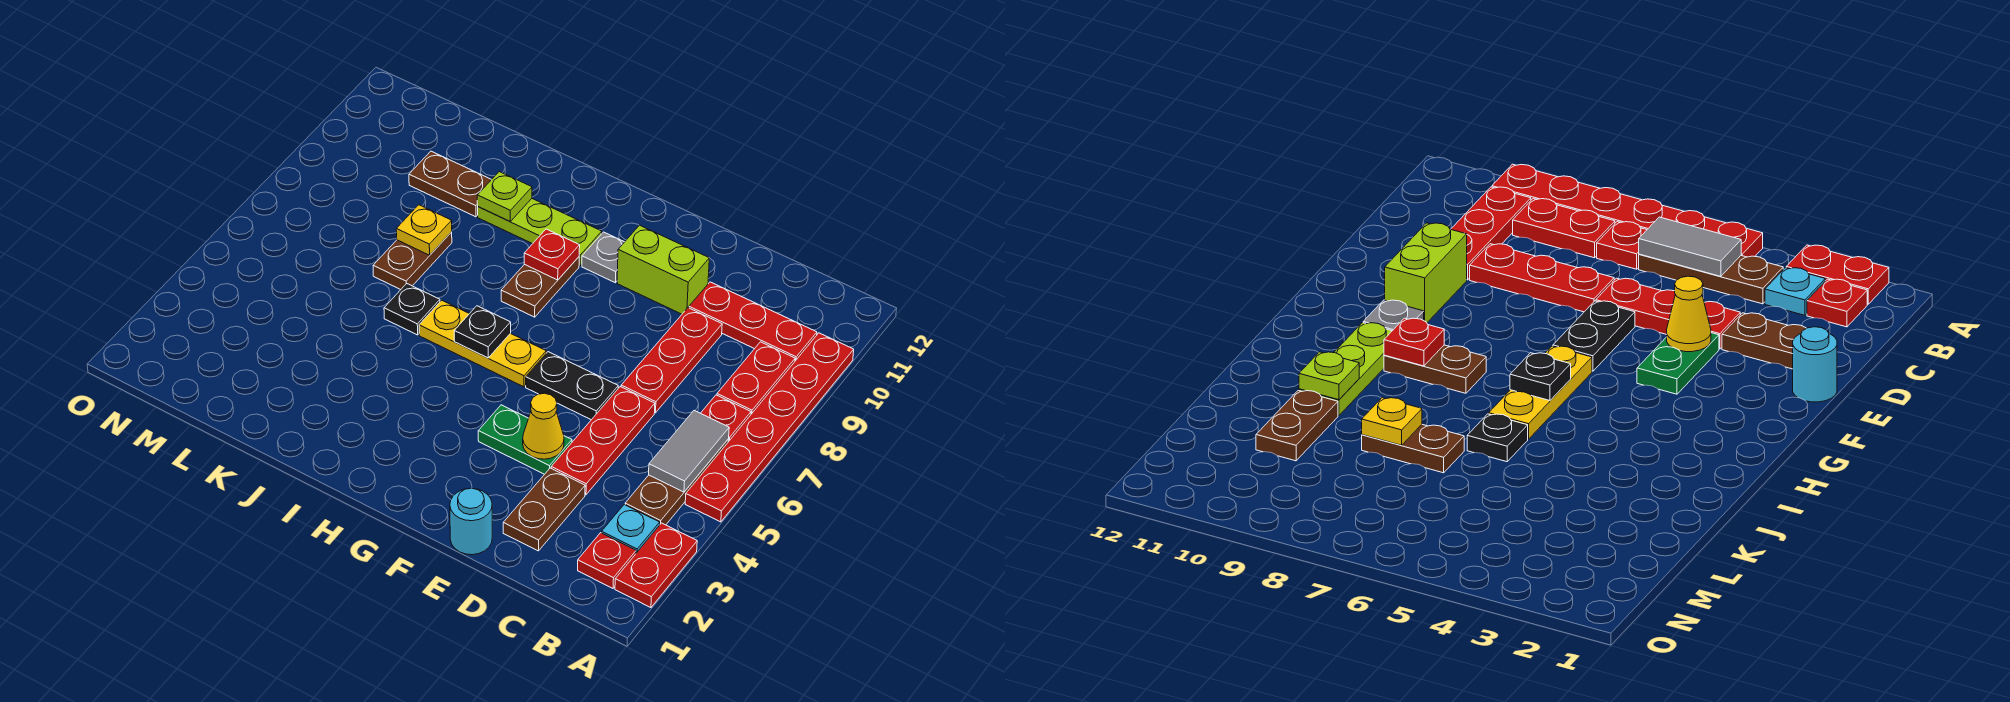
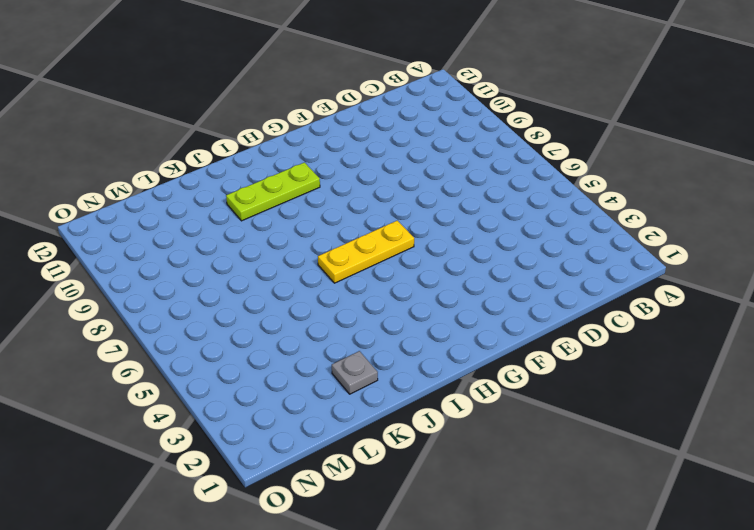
grey plate K2 level 1 -> grey plate G10 level 1
none -> red plate A2:A3 level 1
none -> red plate A5:A10 level 1
none -> red plate B2 level 1

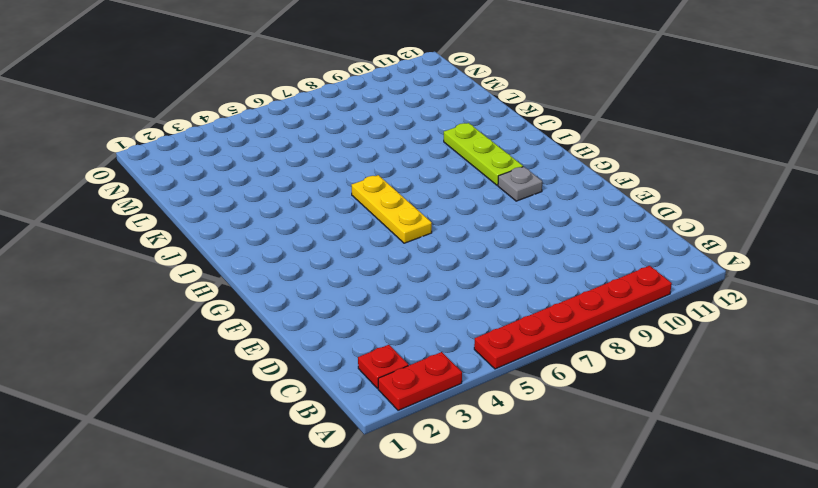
none -> cyan plate B3 level 1
none -> brown plate B4:B6 level 1
none -> red plate B7 level 1

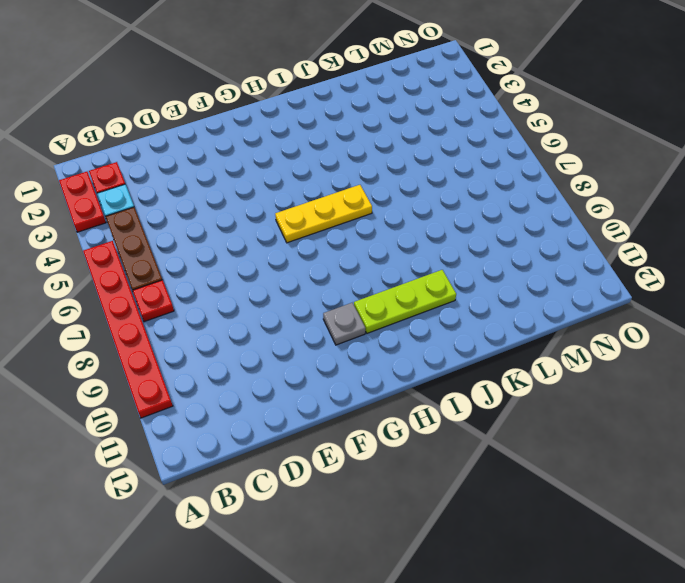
none -> red plate B8:B9 level 1
none -> red plate B10:D10 level 1
none -> brown plate D2:D3 level 1

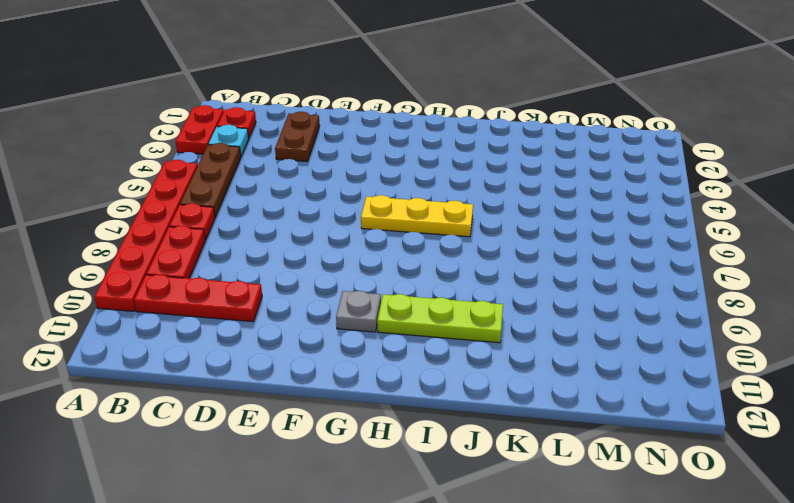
none -> red plate D4:D6 level 1
none -> red plate D7:D9 level 1
none -> cyan round brick E1 level 1

